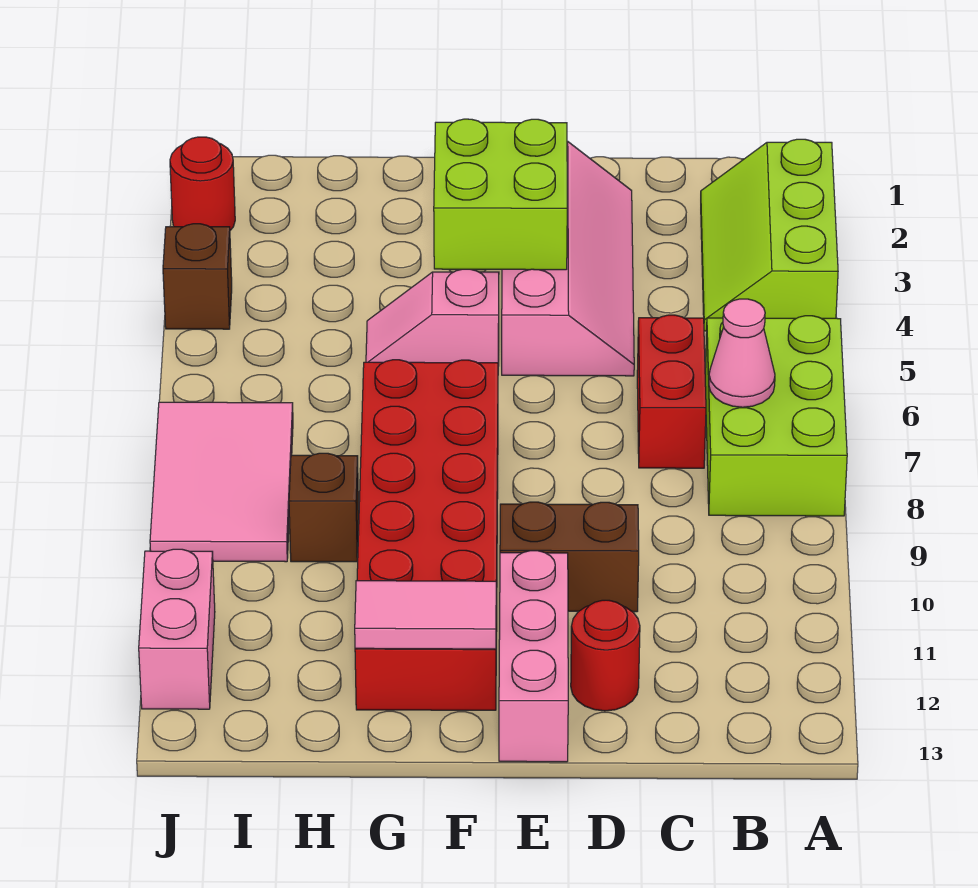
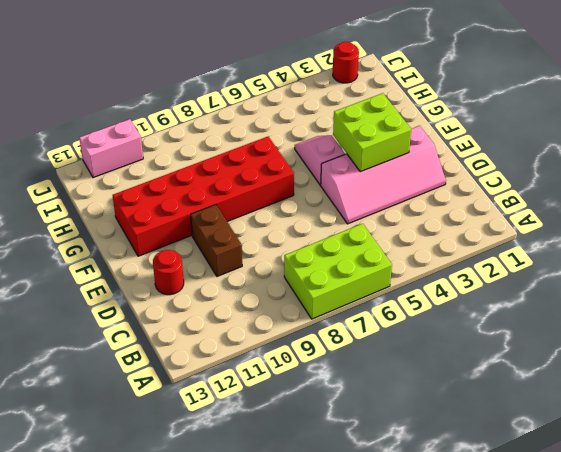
none -> lime slope A2:B4 level 1 top A
none -> red brick C6:C7 level 1
none -> pink brick E11:E13 level 1

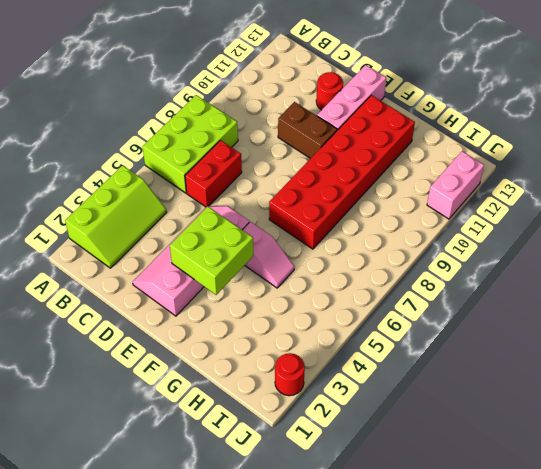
none -> brown brick H9 level 1
none -> pink tile I7:J9 level 1
none -> brown brick J4 level 1

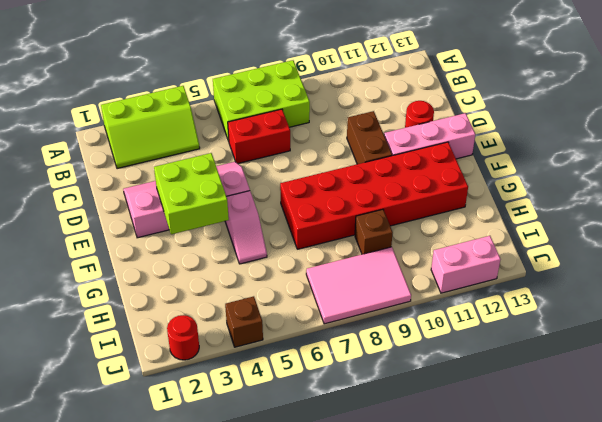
none -> pink cone B7 level 2
none -> pink tile F12:G12 level 2

